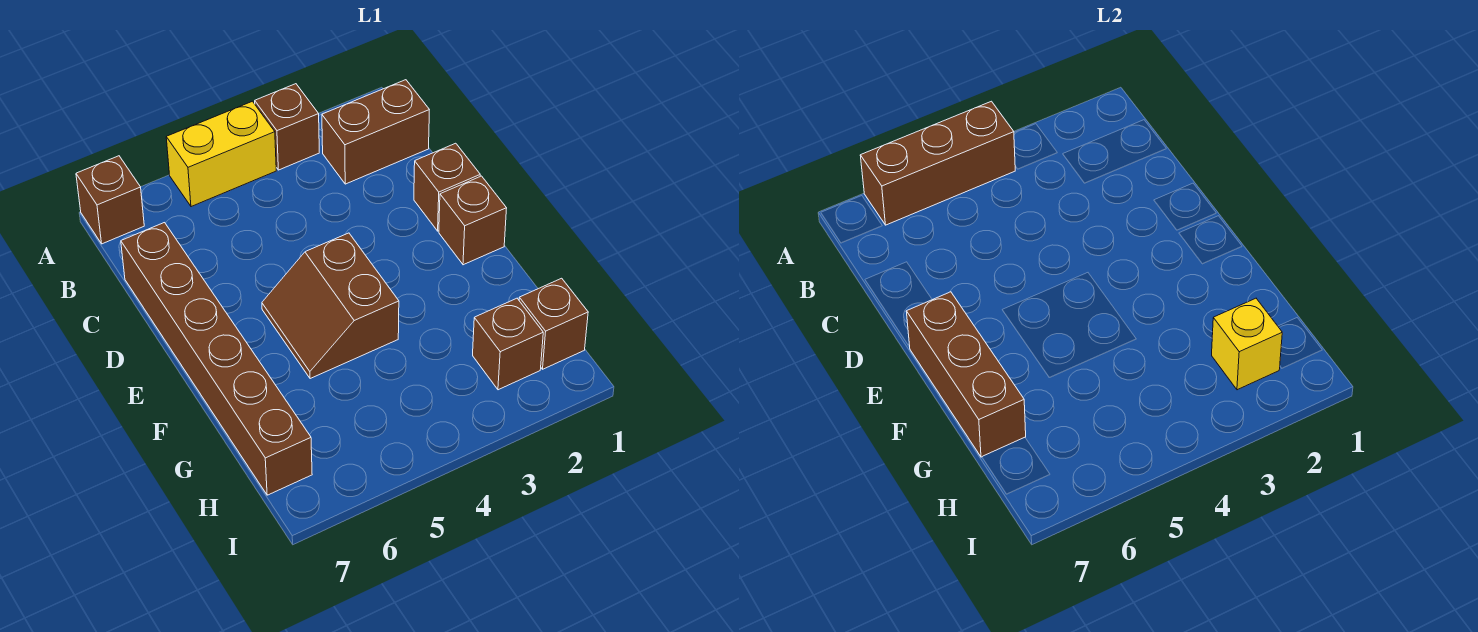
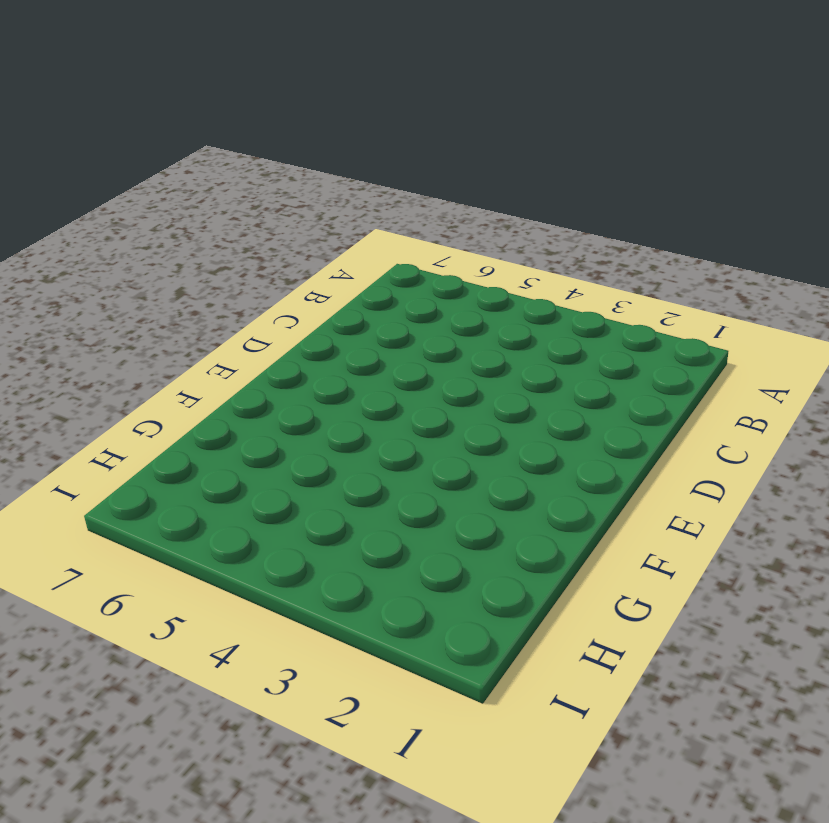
none -> brown brick A3 level 1
none -> yellow brick A4:A5 level 1
none -> brown brick A7 level 1

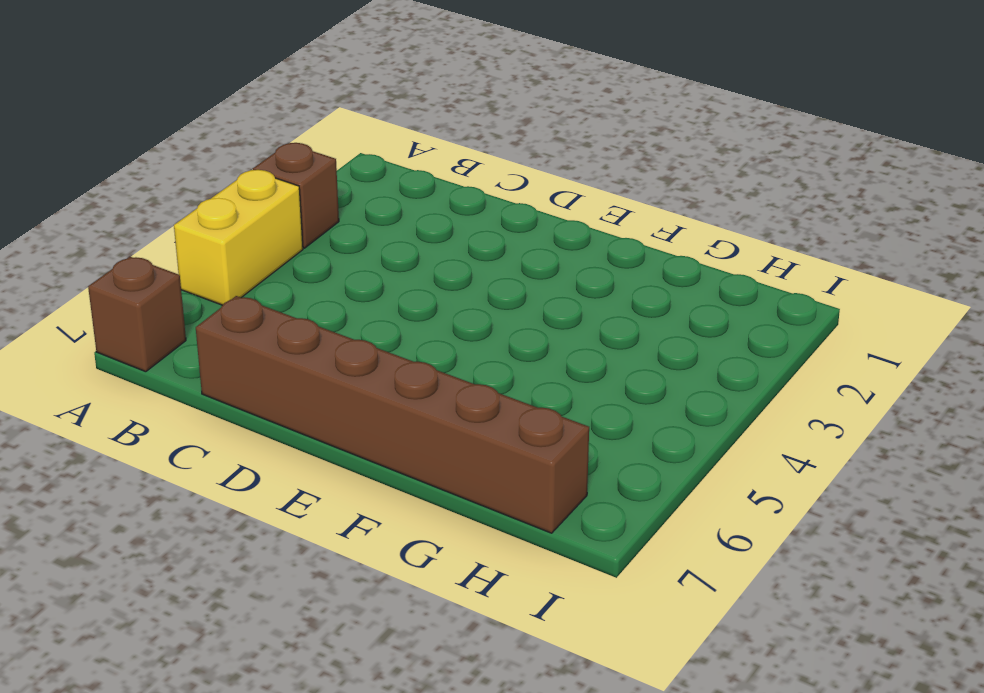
none -> brown brick B1:B2 level 1
none -> brown brick D1 level 1
none -> brown brick E1 level 1

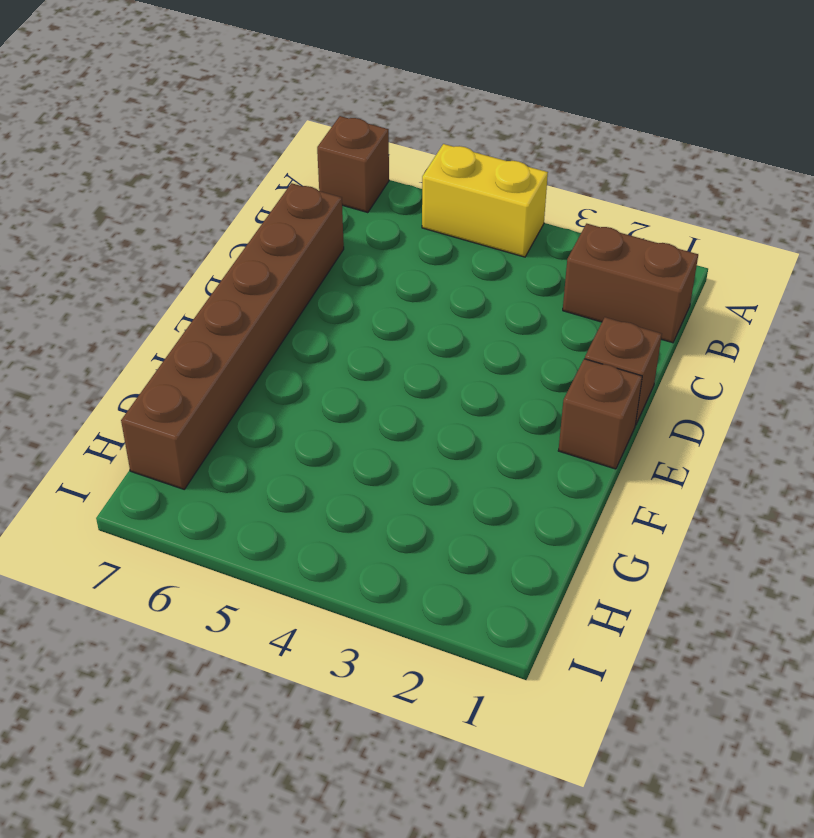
none -> brown brick A3 level 1
none -> brown slope E4:F5 level 1 top 4
none -> brown brick H1 level 1

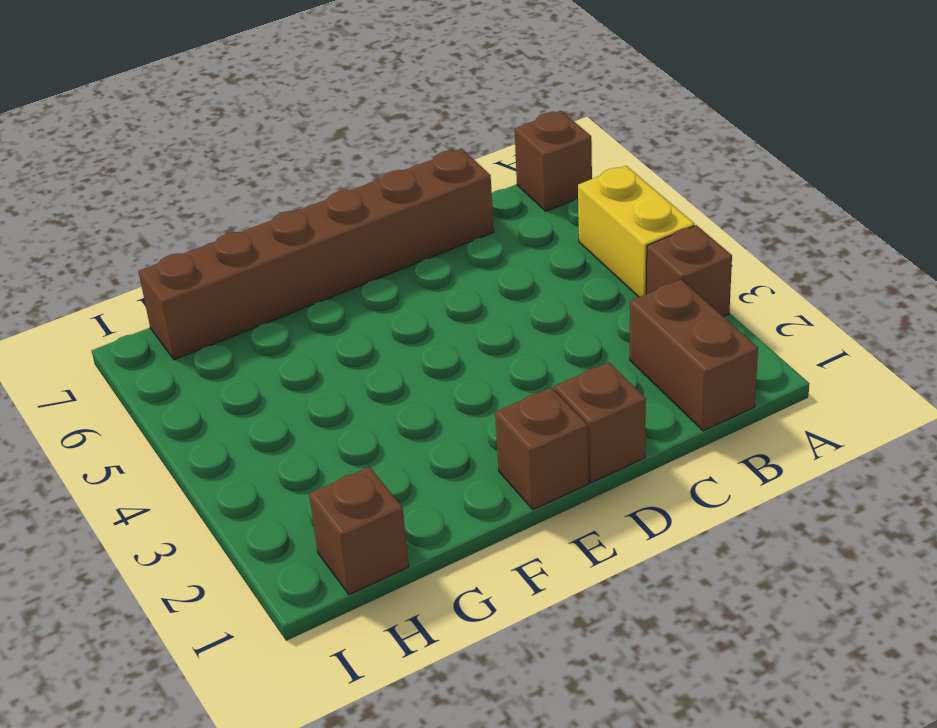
none -> brown slope E4:F5 level 1 top 4
none -> brown brick H2 level 1
none -> brown brick A4:A6 level 2

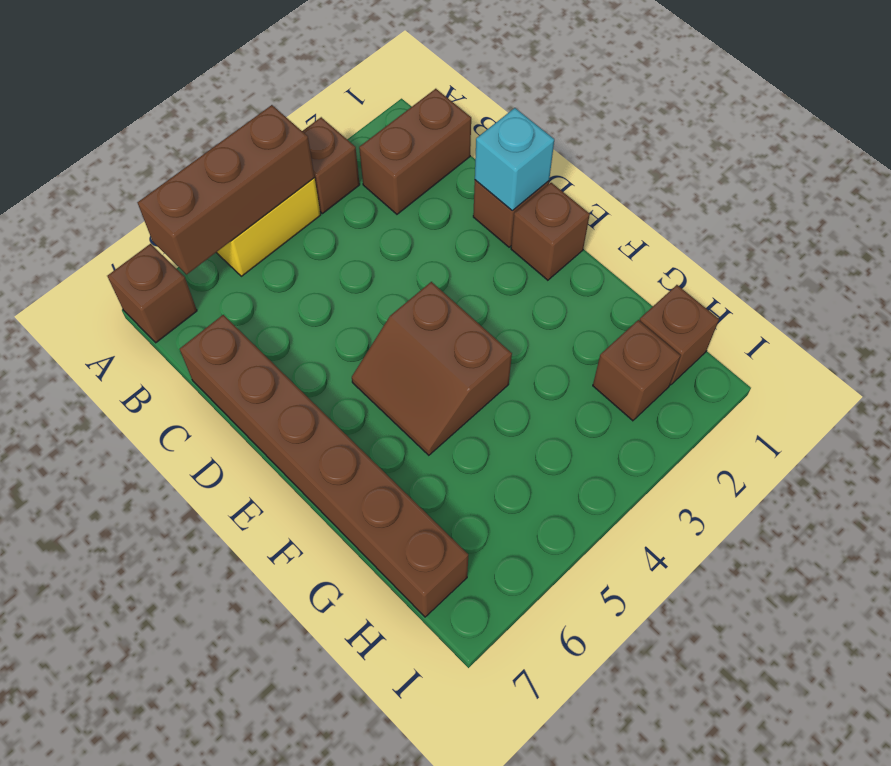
cyan brick D1 level 2 -> none
none -> brown brick E7:G7 level 2
none -> yellow brick H2 level 2

